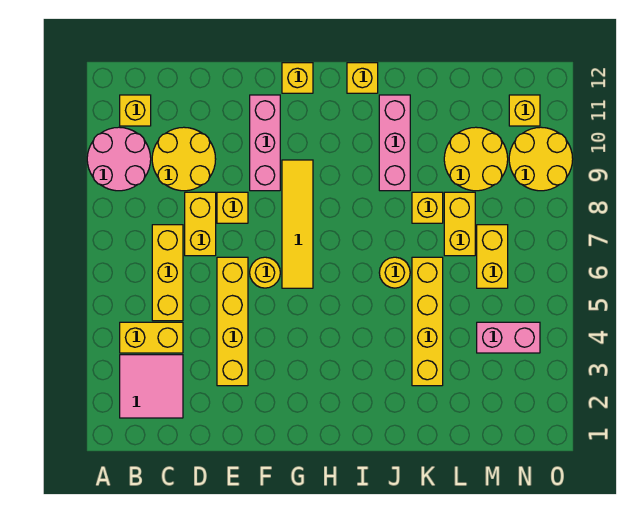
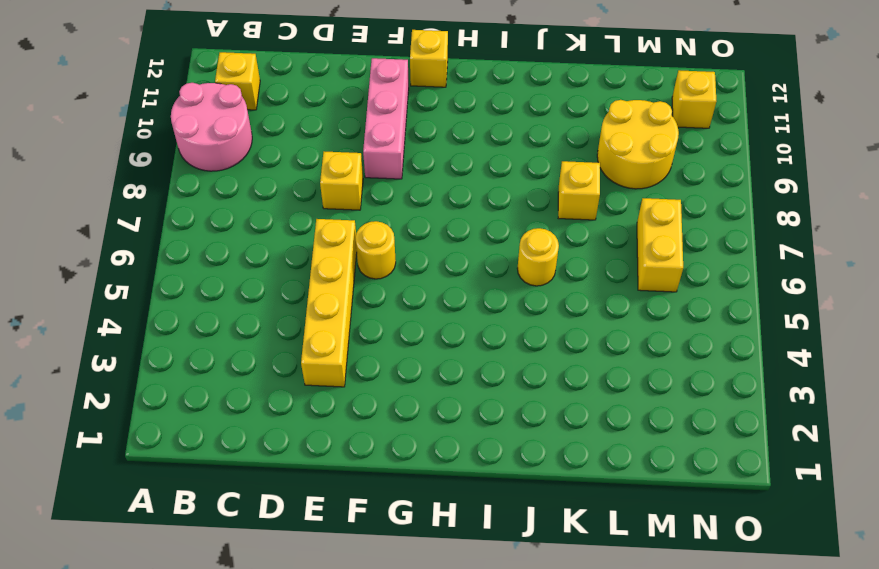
none -> pink tile B2:C3 level 1
none -> yellow brick B4:C4 level 1
none -> yellow brick C5:C7 level 1

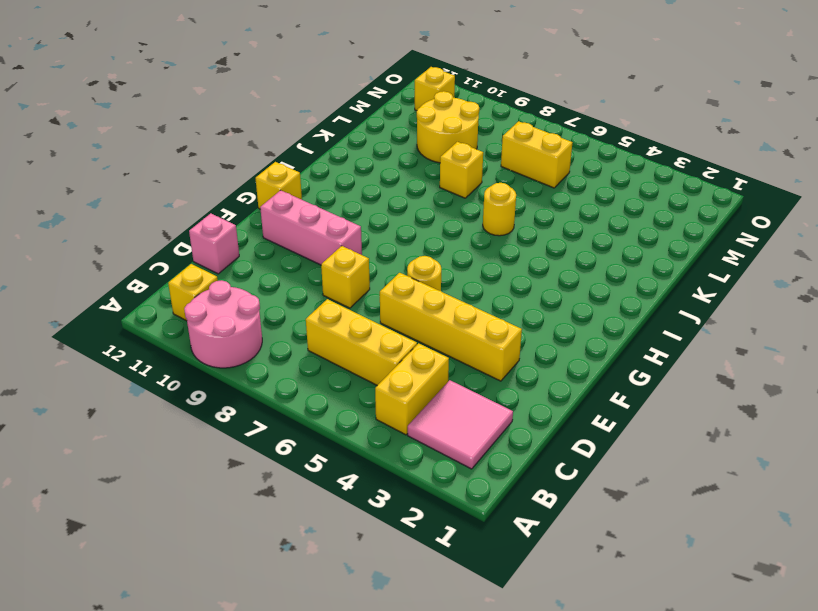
pink brick D12 level 1 -> none
none -> yellow round brick C9:D10 level 1
none -> yellow brick D7:D8 level 1
none -> yellow tile G6:G9 level 1

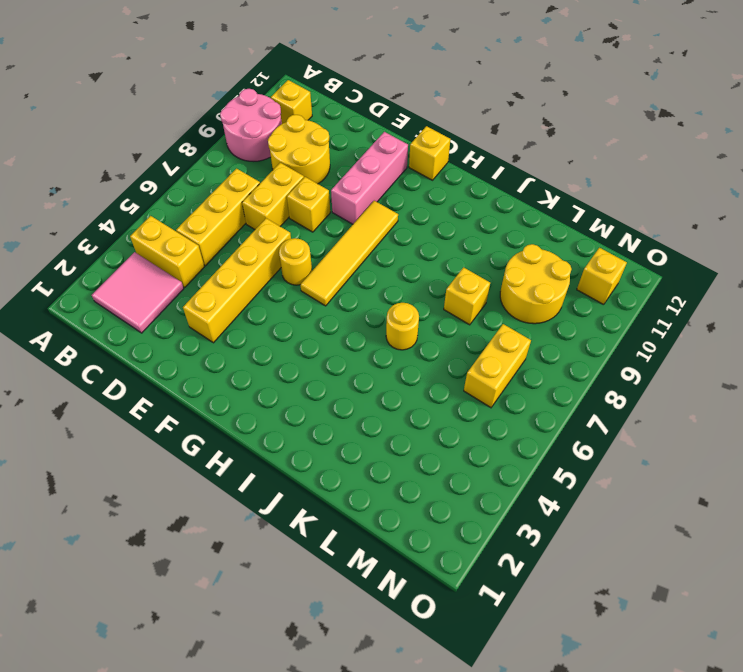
none -> yellow brick I12 level 1
none -> pink brick J9:J11 level 1
none -> yellow brick K3:K6 level 1

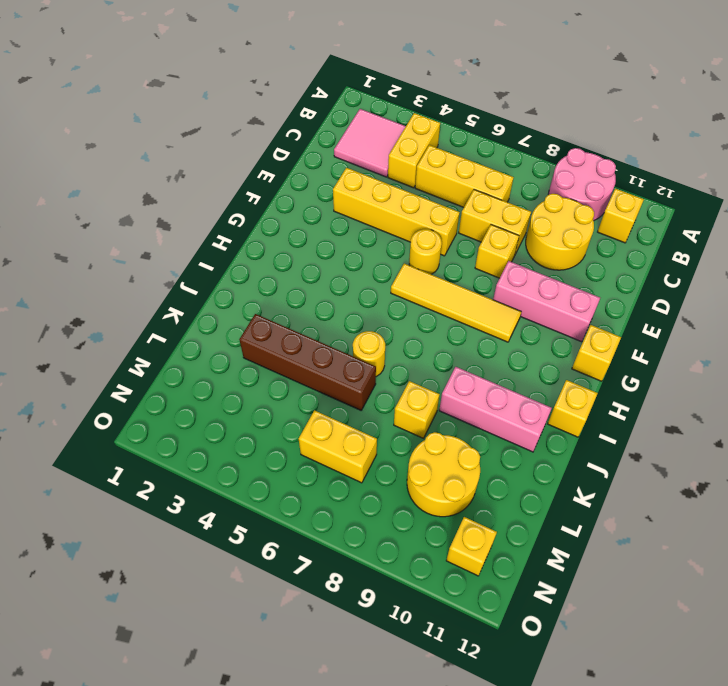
brown brick K3:K6 level 1 -> yellow brick K3:K6 level 1
none -> yellow brick L7:L8 level 1
none -> pink brick M4:N4 level 1
none -> yellow round brick N9:O10 level 1

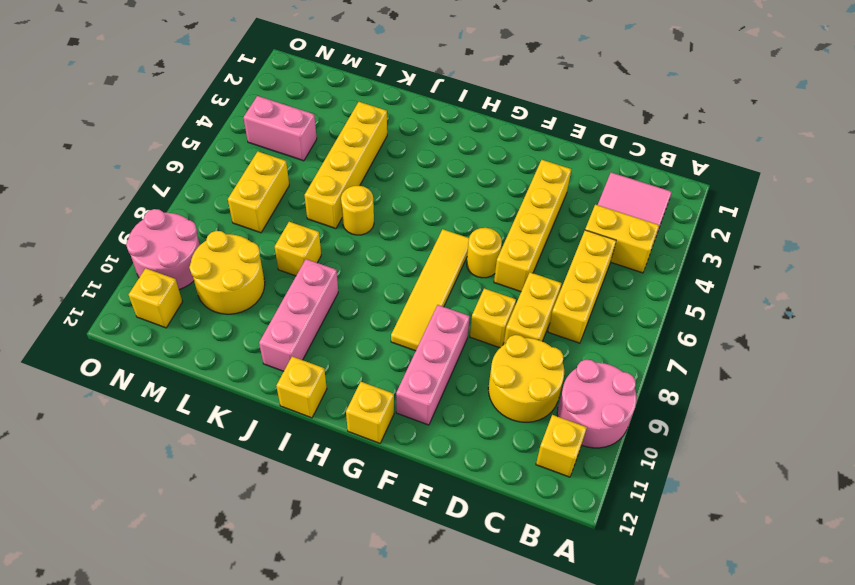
pink round brick N9:O10 level 1 -> yellow round brick N9:O10 level 1
none -> yellow brick L7:L8 level 1

